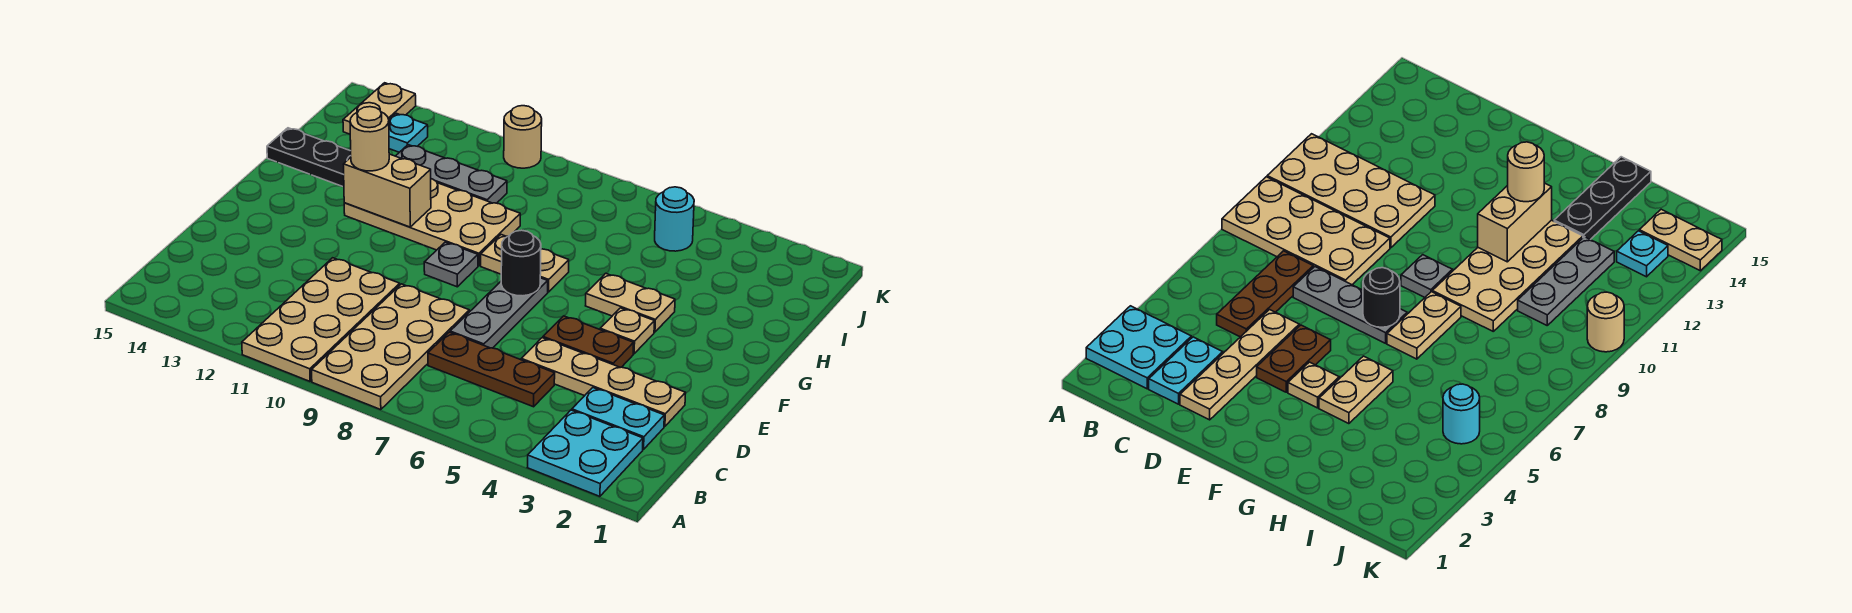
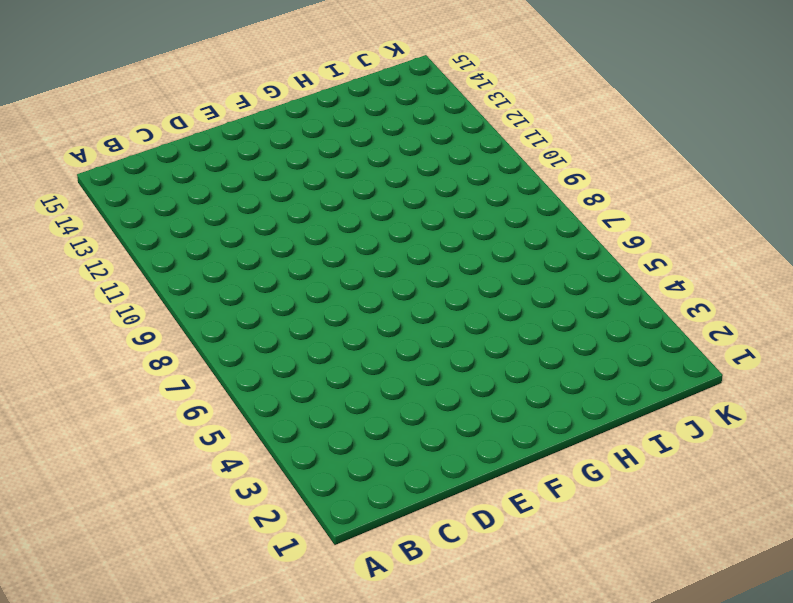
none -> cyan plate A2:B3 level 1
none -> tan plate A8:D9 level 1
none -> tan plate A10:D11 level 1

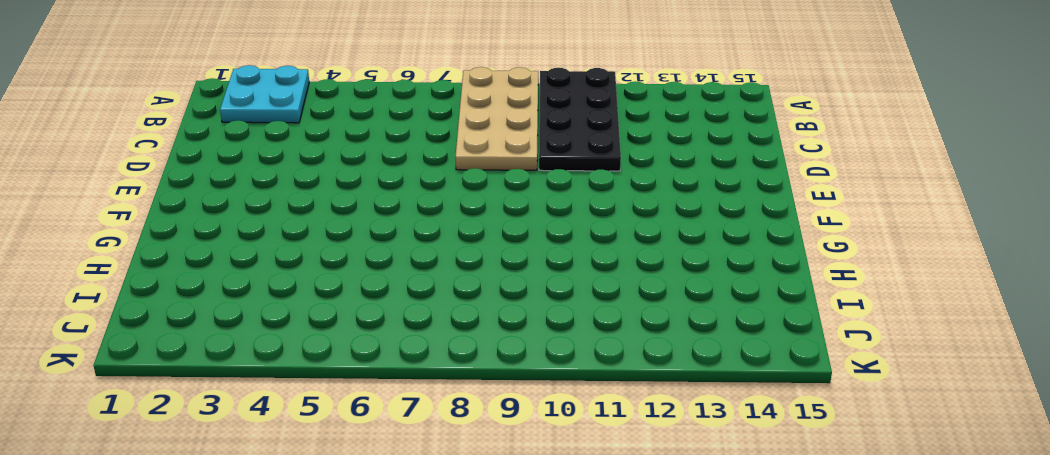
black plate A10:D11 level 1 -> tan plate A10:D11 level 1
none -> cyan plate C2:C3 level 1
none -> brown plate C5:C7 level 1
none -> tan plate D2:D5 level 1

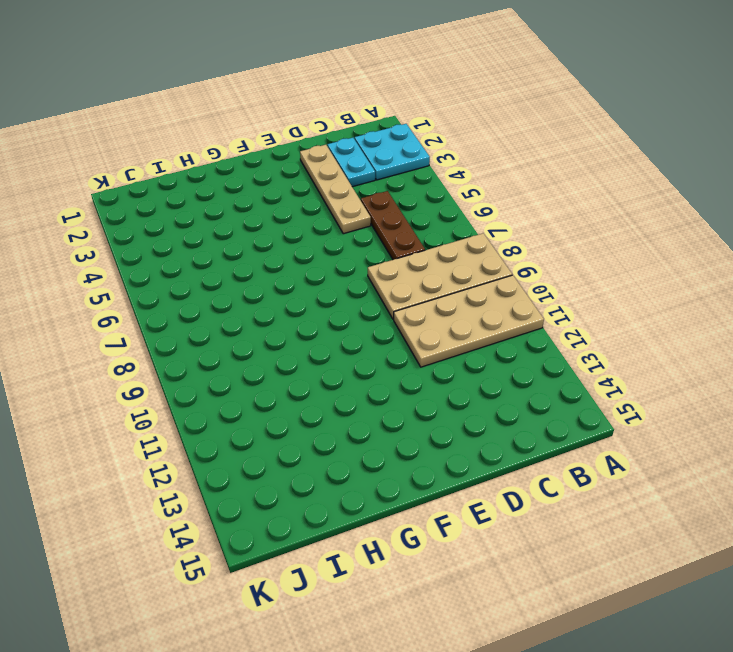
none -> grey plate D7:F7 level 1
none -> brown plate E4:E5 level 1
none -> tan plate F4 level 1

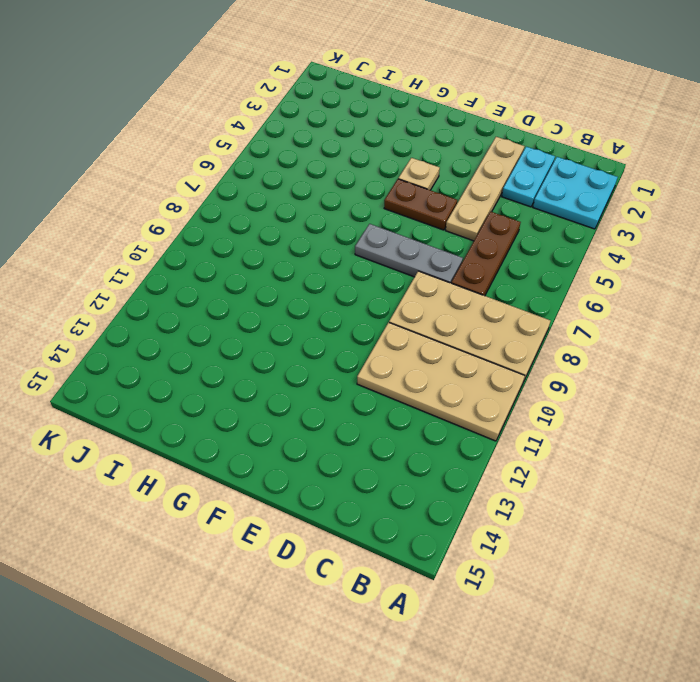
brown plate E5:F5 level 1 -> brown plate E4:E5 level 1
none -> grey plate F9 level 1
none -> tan plate G4:G5 level 1
none -> tan plate G7:G8 level 1

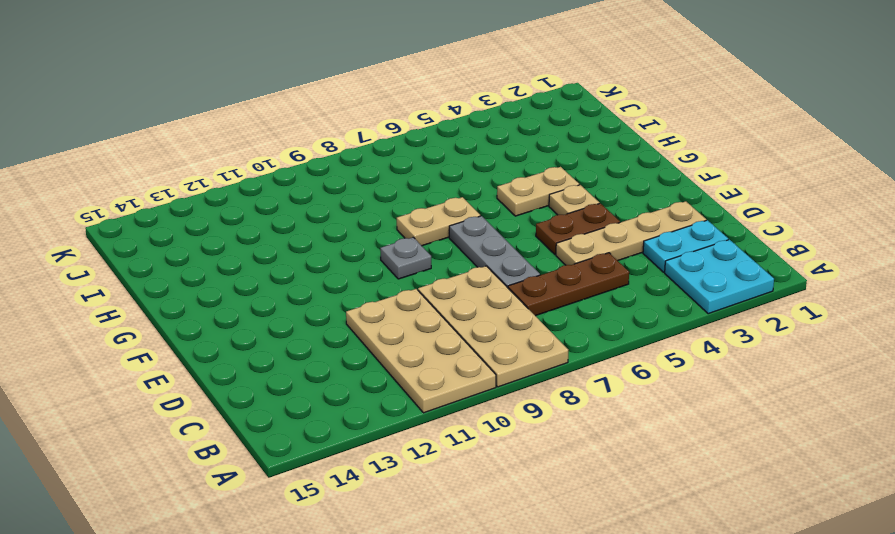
none -> tan plate G9:H12 level 1
none -> black plate H13:H15 level 1
none -> grey plate I10:I12 level 1

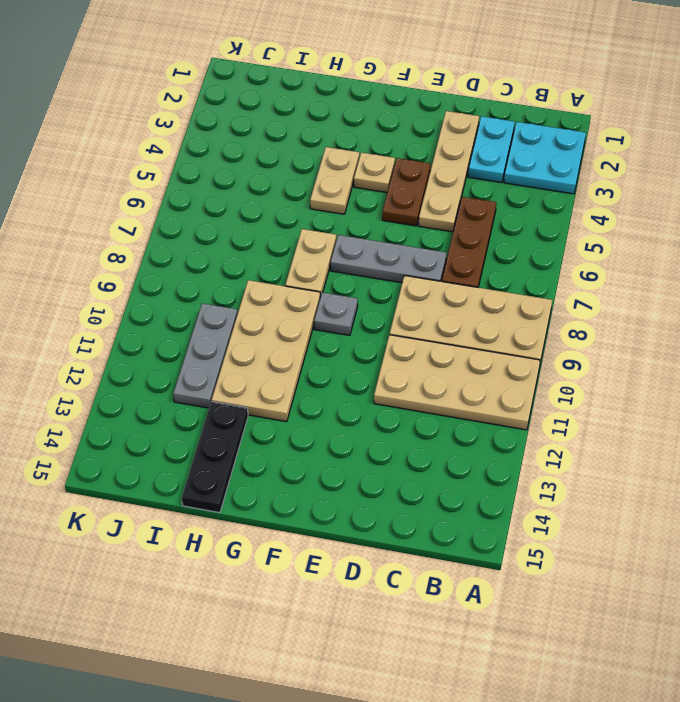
none -> cyan round brick J5 level 1
none -> cyan plate J13 level 1
none -> tan plate J14:K14 level 1

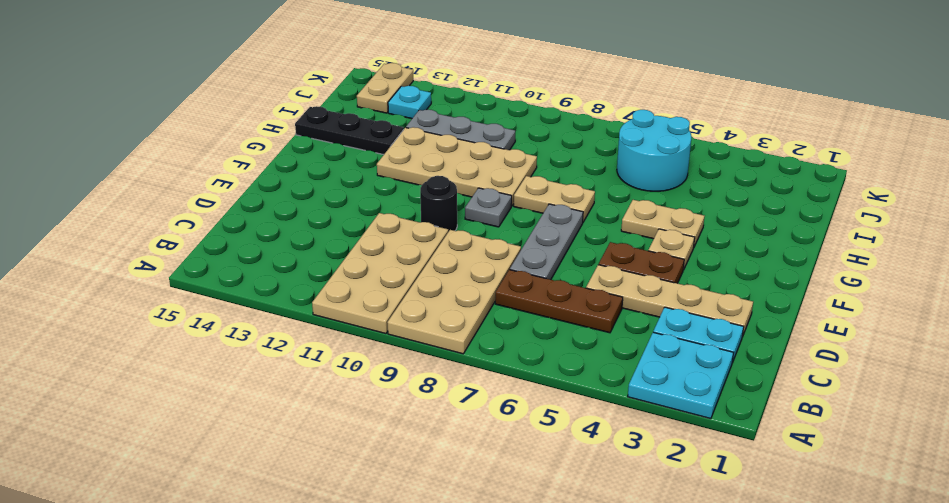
black round brick E10 level 1 -> black round brick F7 level 2
cyan round brick I5:J6 level 1 -> cyan round brick J5 level 1
none -> tan round brick K10 level 1
none -> tan brick G11:G12 level 2
none -> tan round brick G12 level 3

